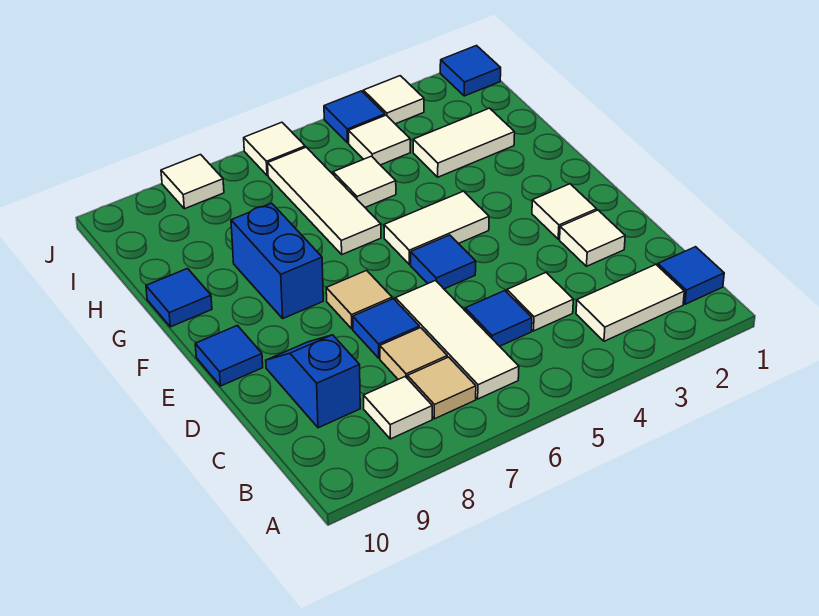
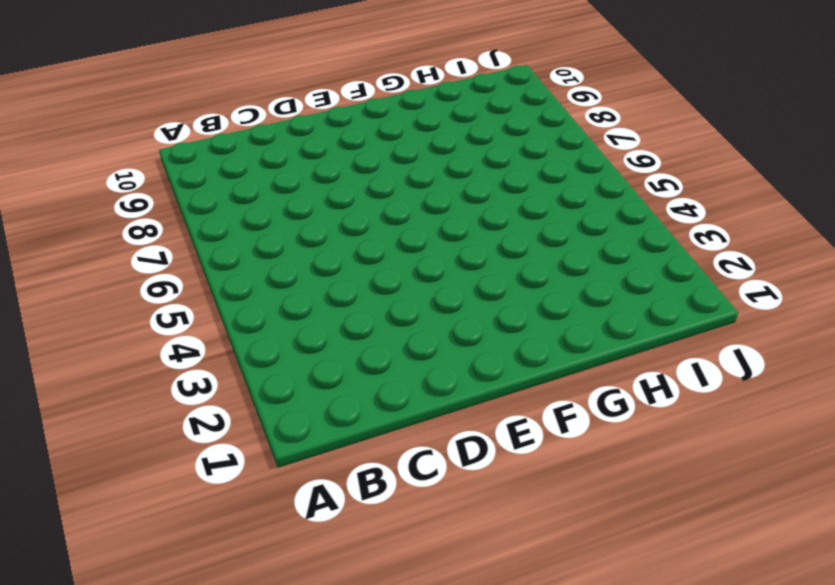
none -> blue tile B1 level 1
none -> white tile B2:B3 level 1
none -> white tile B6:D6 level 1

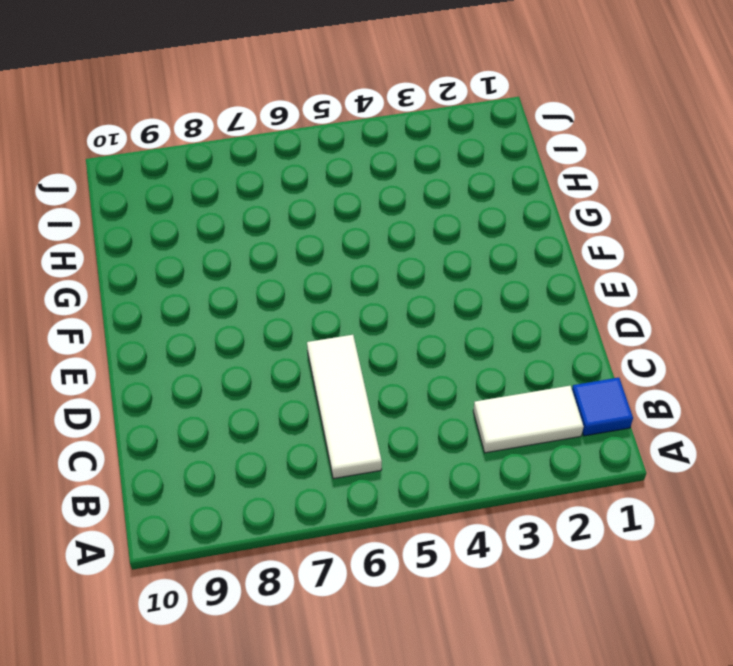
none -> tan tile B7 level 1
none -> white tile B8 level 1
none -> white tile C4 level 1

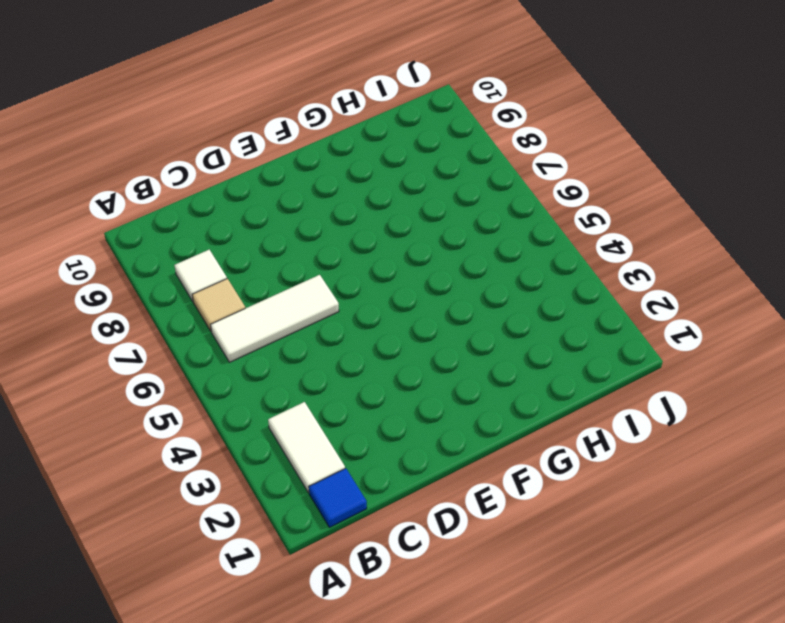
none -> white tile C4 level 1
none -> blue tile C5 level 1
none -> tan tile C7 level 1

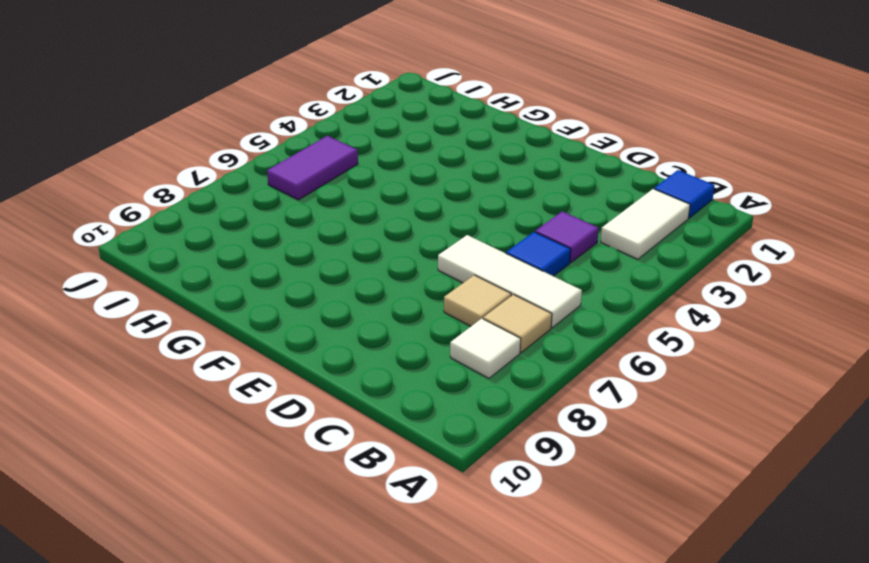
purple tile C4 level 1 -> white tile C4 level 1
purple tile I5:I6 level 1 -> white tile G6:I6 level 1
none -> blue slope C9:D9 level 1 top C
none -> white tile D2 level 1
none -> blue tile D7 level 1

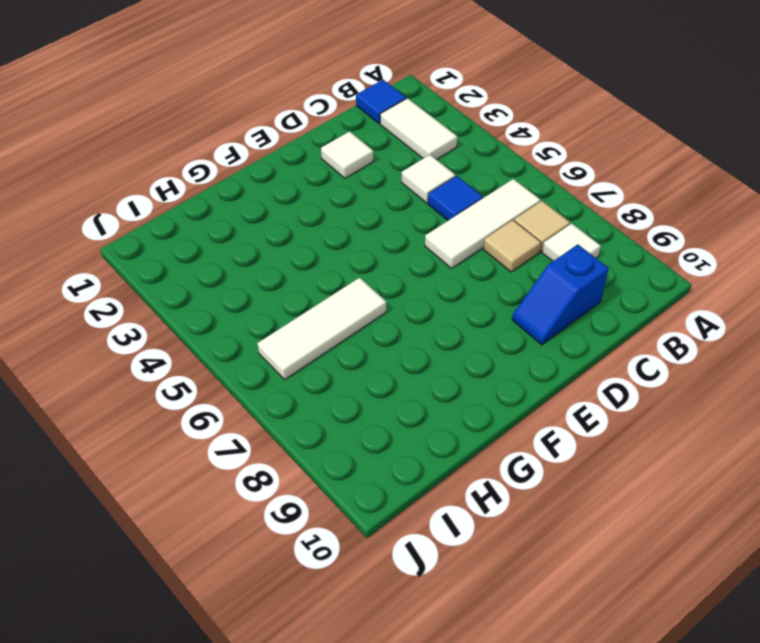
none -> blue tile D7 level 1
none -> white tile E2 level 1
none -> blue tile E5 level 1

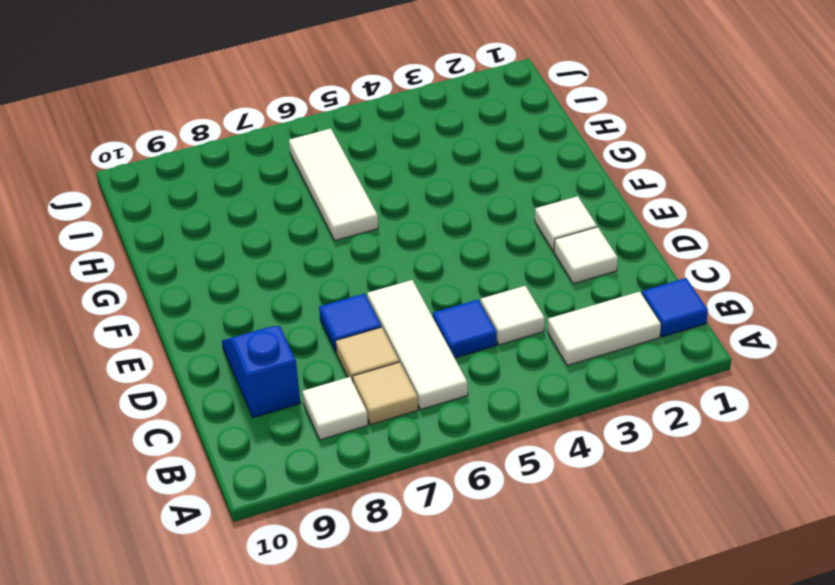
none -> blue tile E5 level 1
none -> tan tile E7 level 1
none -> blue tile E10 level 1

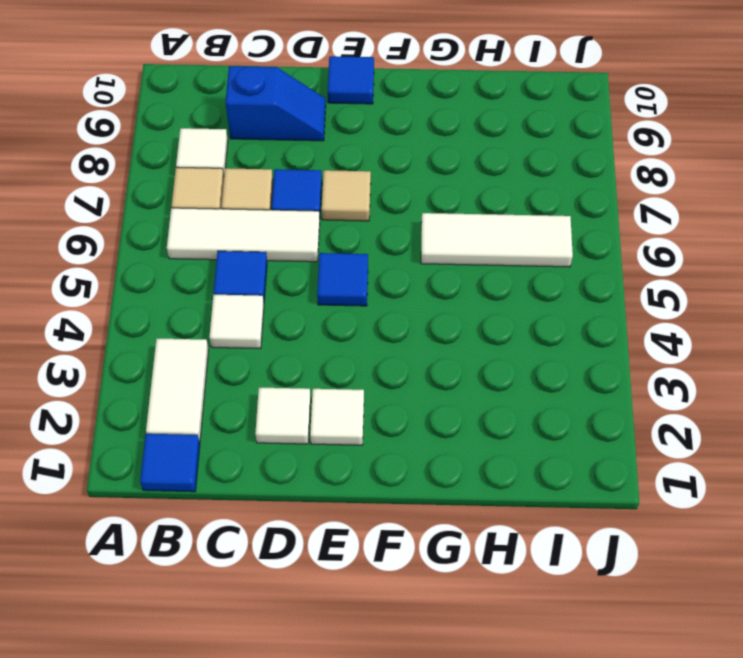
none -> white tile F4:F5 level 1
none -> blue brick F8:G8 level 1
none -> blue tile G10 level 1

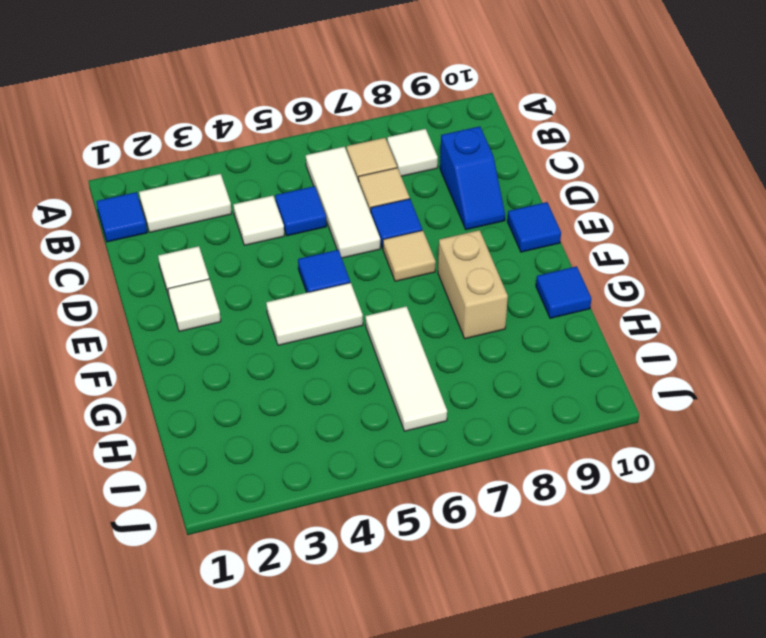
tan brick F8:G8 level 1 -> blue brick F8:G8 level 1
none -> white tile H2:H3 level 1
none -> white tile H5 level 1
none -> white tile I4 level 1

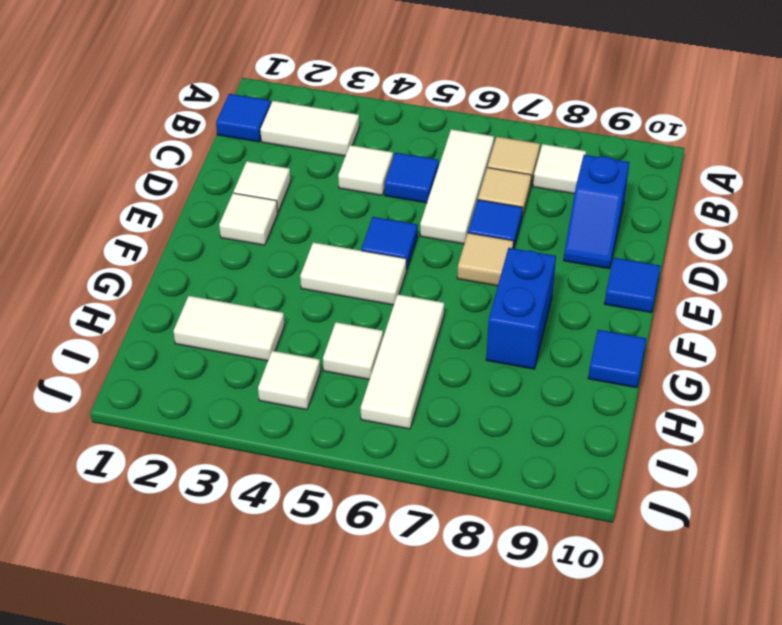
none -> blue tile J1 level 1
none -> white tile J3 level 1
none -> blue tile J4 level 1

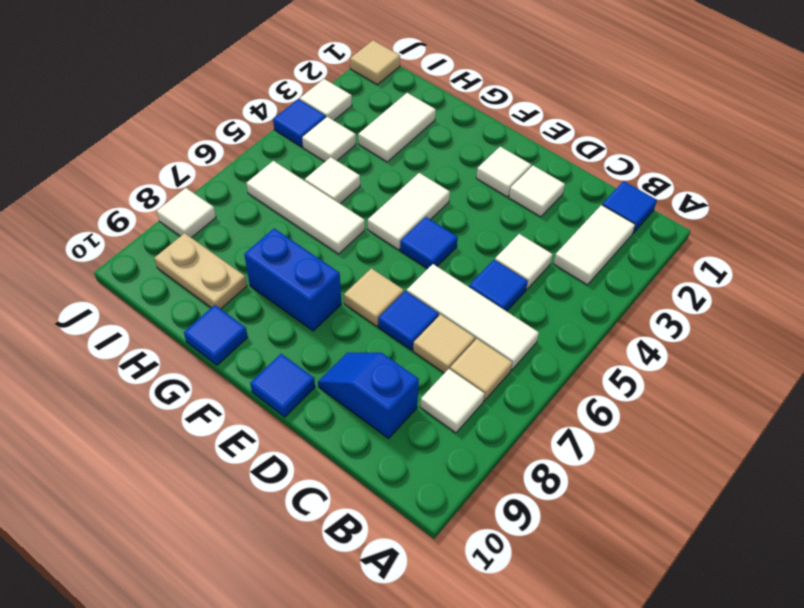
tan plate H9:I9 level 1 -> none
tan tile J1 level 1 -> blue tile J1 level 1
none -> white tile J6 level 1

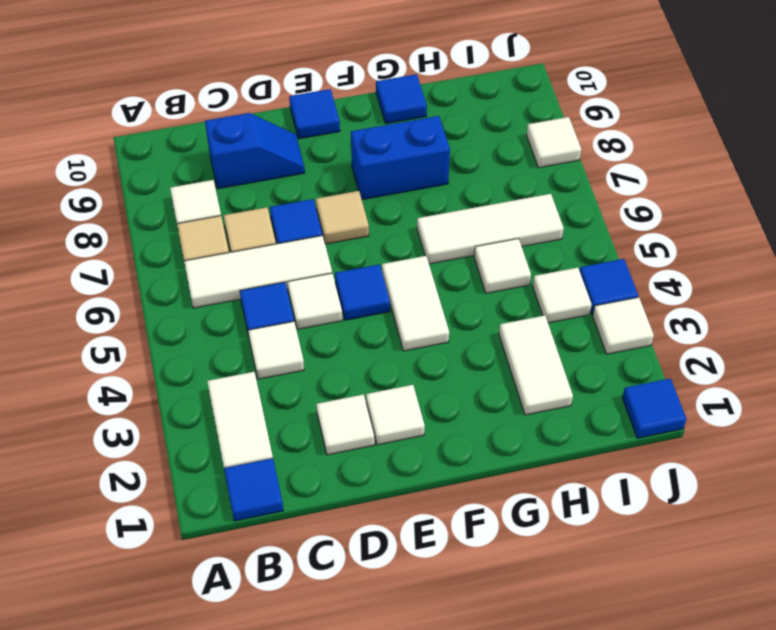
white tile D5 level 1 -> white tile J6 level 1

